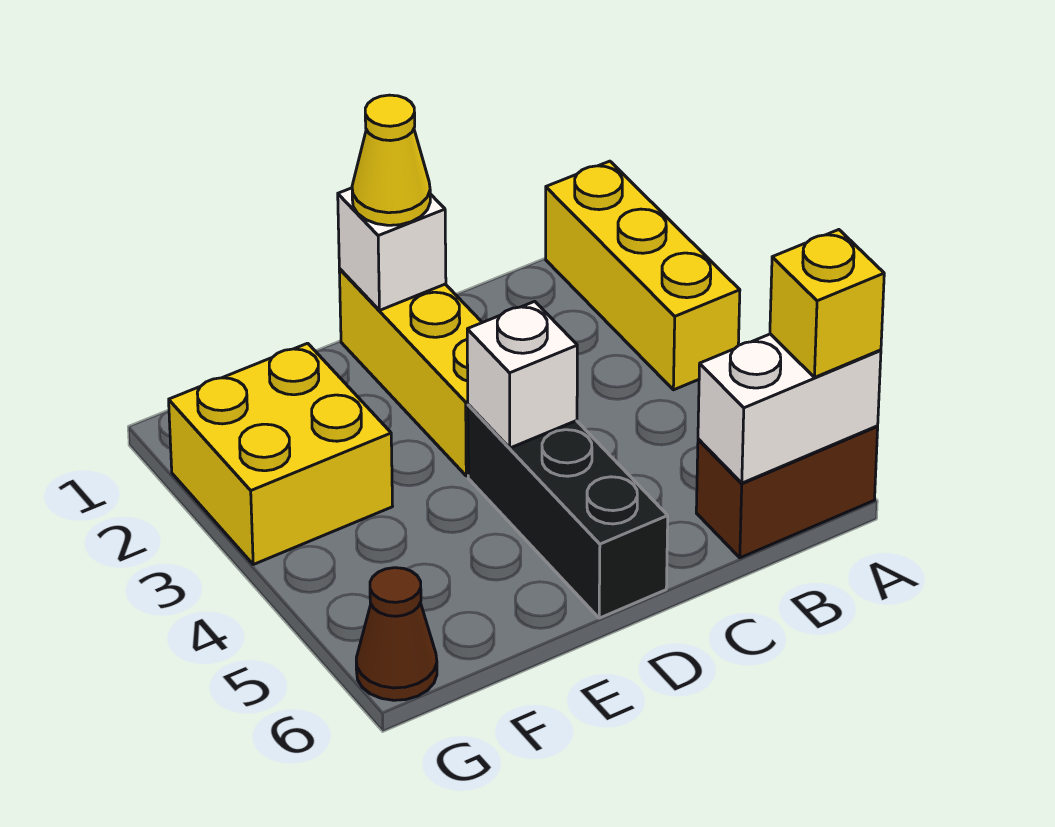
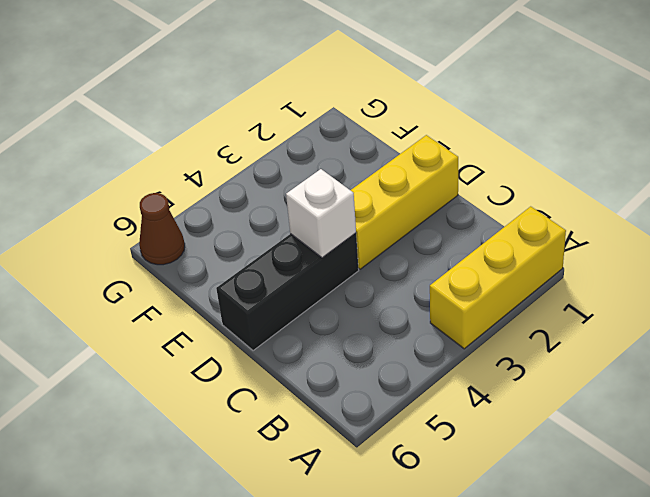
none -> brown brick A6:B6 level 1
none -> yellow brick F2:G3 level 1

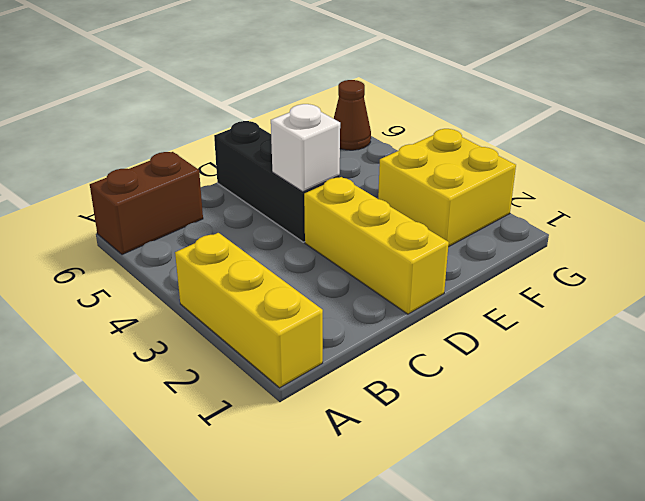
none -> white brick A6:B6 level 2
none -> white brick D1 level 2

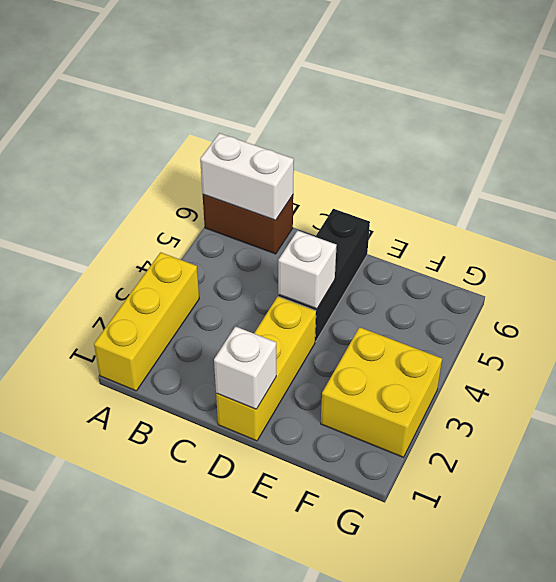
none -> brown cone G6 level 1
none -> yellow brick A6 level 3

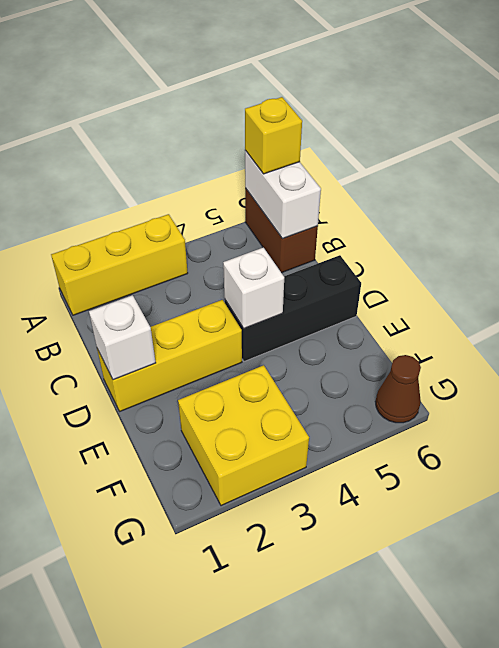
none -> yellow cone D1 level 3

